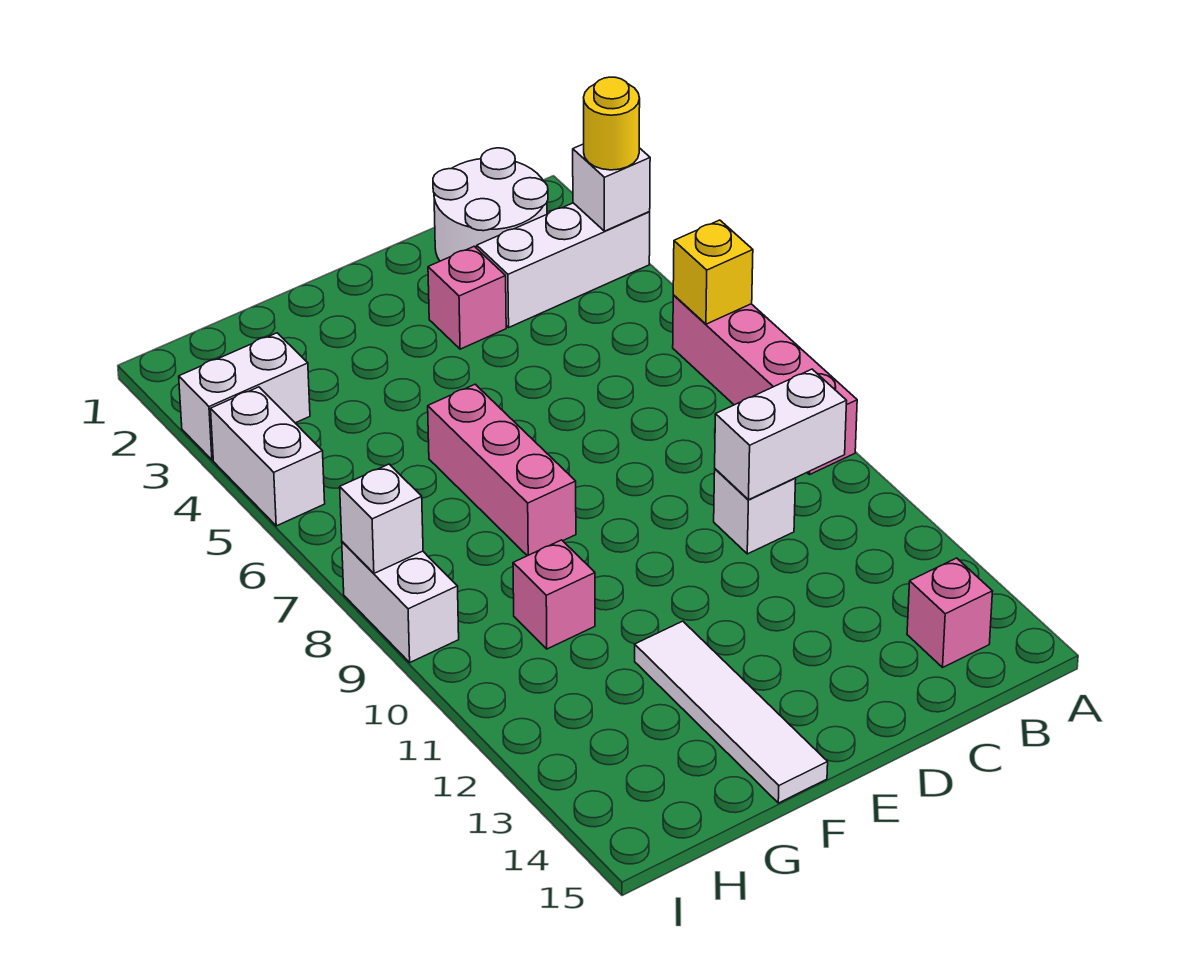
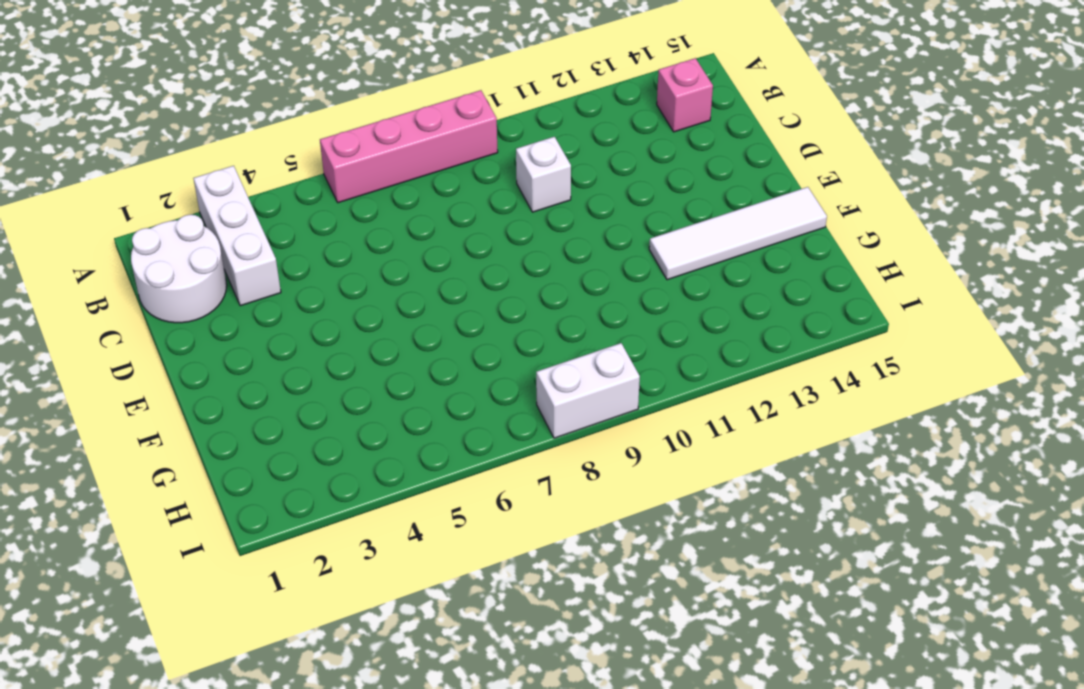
none -> pink brick D3 level 1
none -> pink brick F6:F8 level 1
none -> pink brick G10 level 1

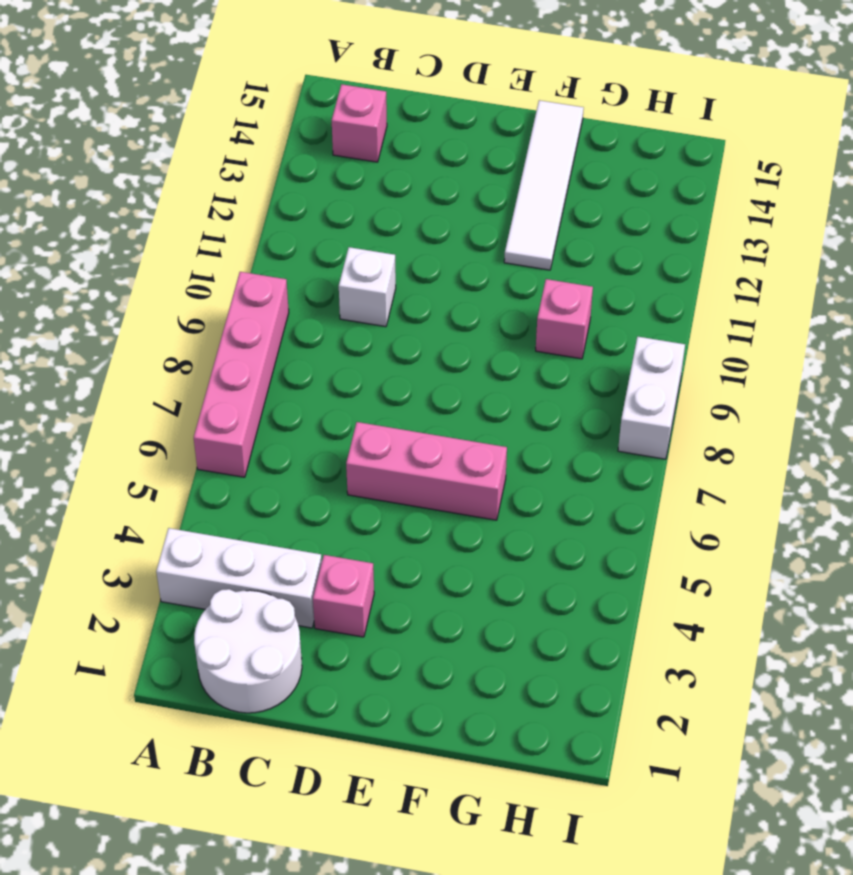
pink brick D6:F6 level 1 -> pink brick F6:F8 level 1
none -> white brick H3:I3 level 1
none -> white brick I4:I5 level 1
none -> white brick A3 level 2

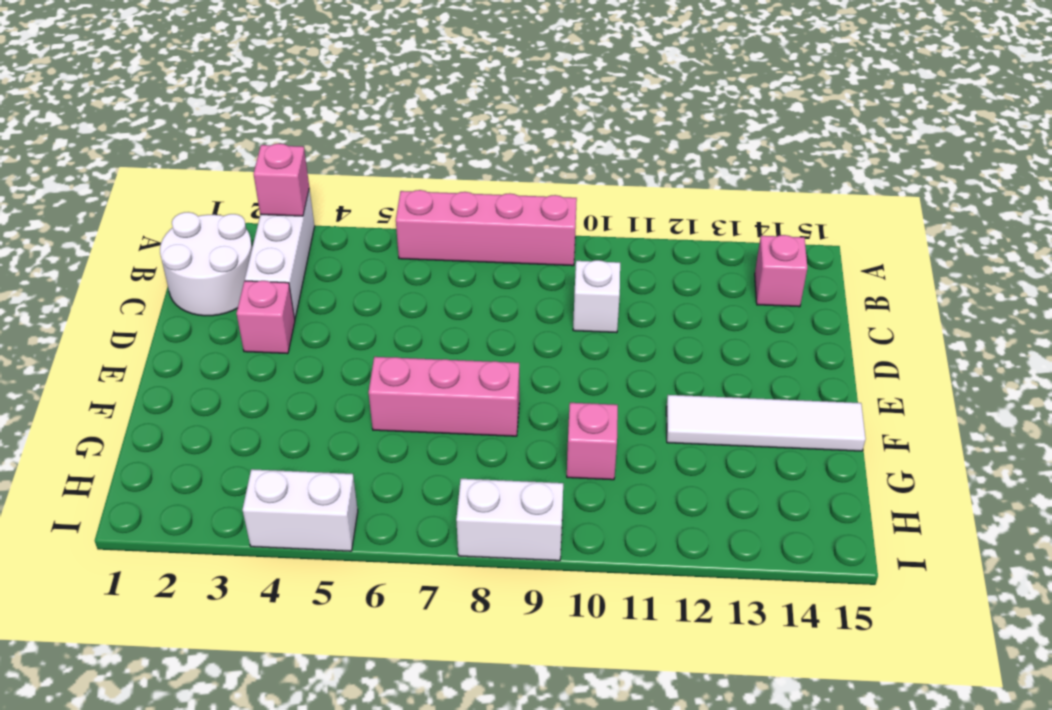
pink brick A3 level 2 -> white brick A3 level 2
none -> white brick H3:I3 level 1
none -> yellow brick A6 level 2
none -> white brick B10:C10 level 2

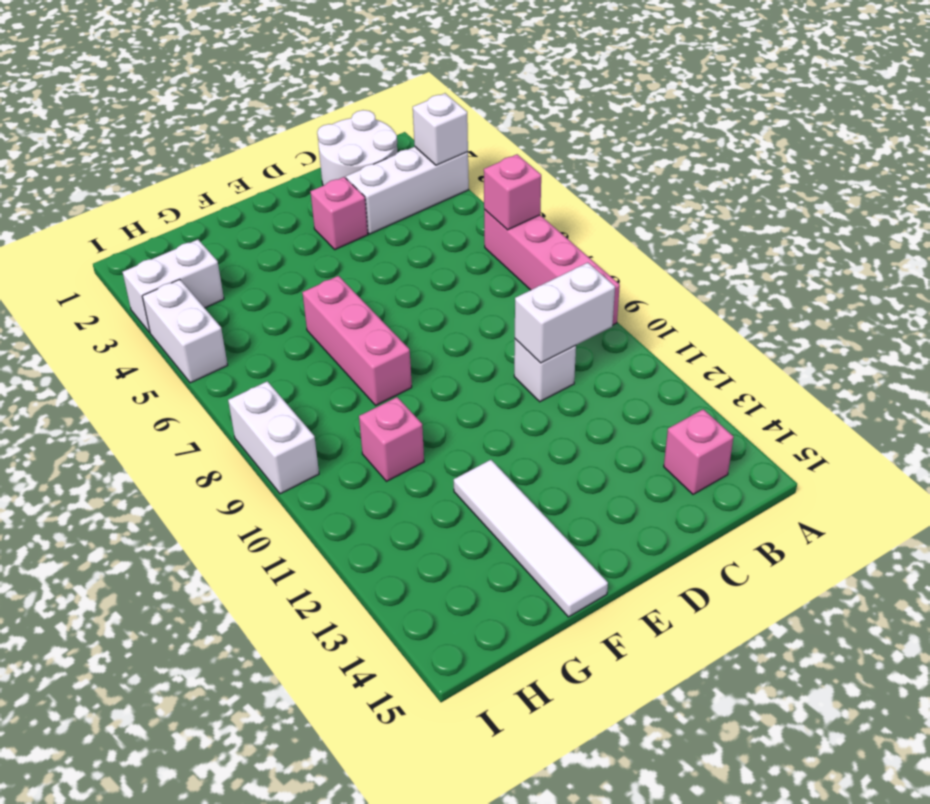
pink brick A6 level 2 -> yellow brick A6 level 2
none -> white brick I8 level 2
none -> yellow round brick A3 level 3

